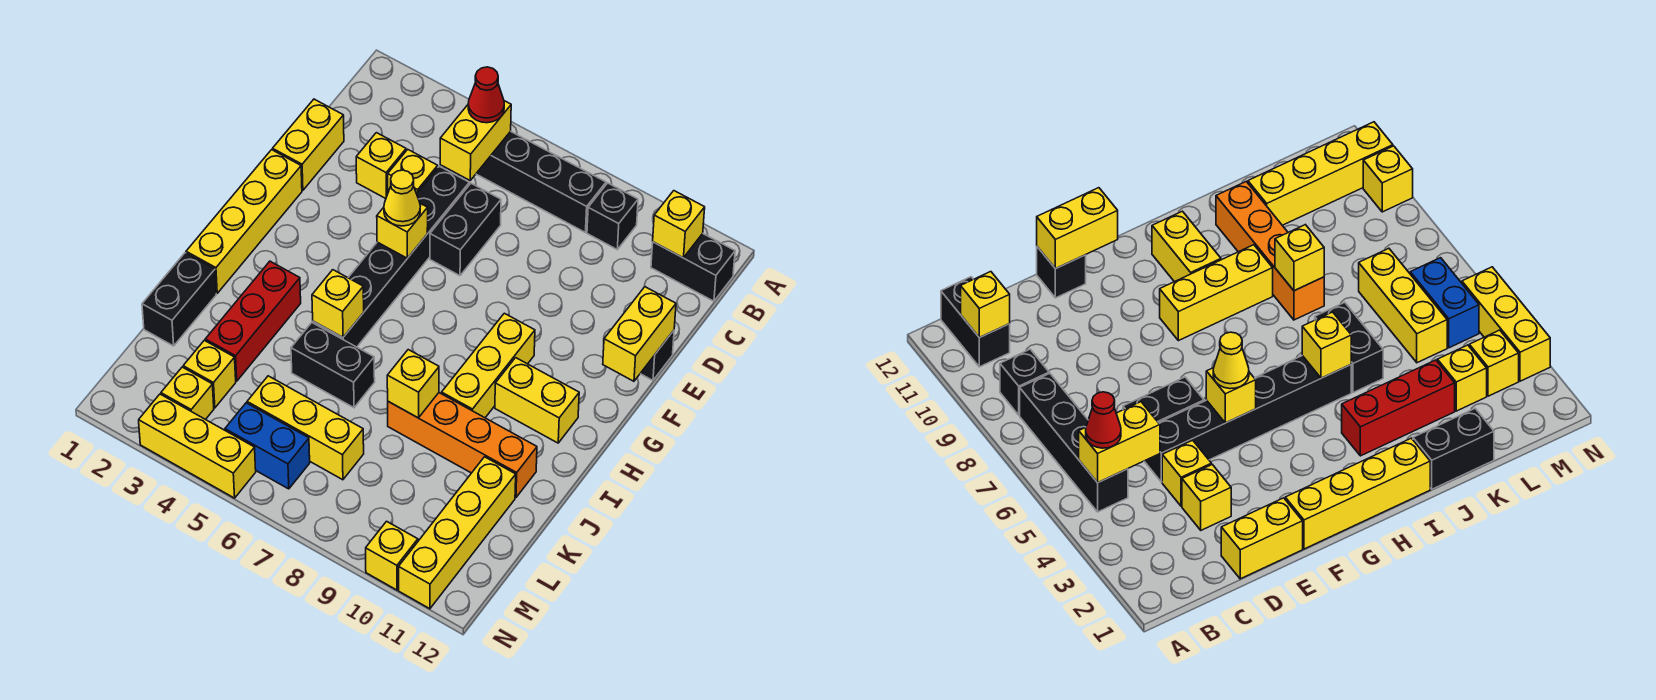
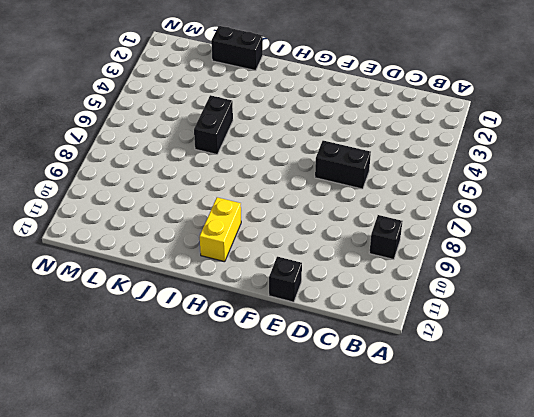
none -> black brick B5:B8 level 1
none -> black brick B11:B12 level 1
none -> yellow brick D1:E1 level 1
none -> yellow brick D3 level 1

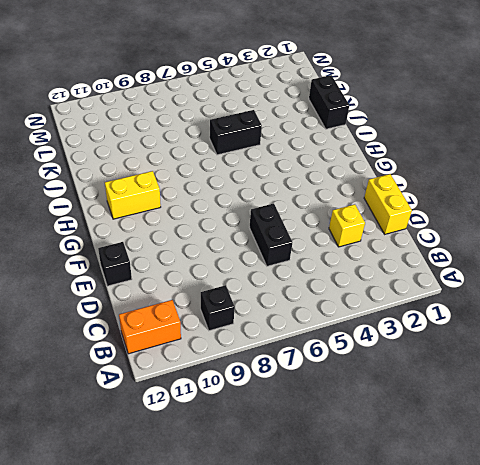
orange brick B11:B12 level 1 -> black brick B11:B12 level 1
none -> black brick B5:B8 level 1
none -> yellow brick D4 level 1
none -> black brick D5:I5 level 1
none -> yellow brick F1:I1 level 1

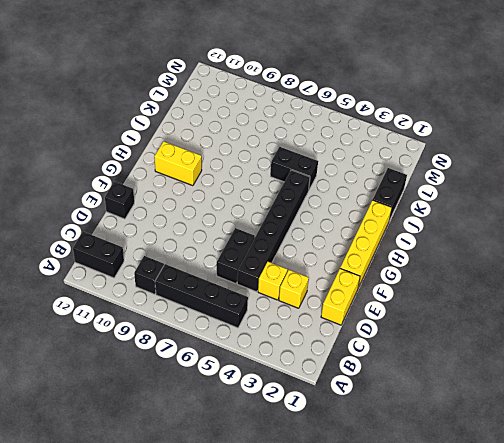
none -> yellow brick G9:I9 level 1
none -> red brick I3:K3 level 1
none -> orange brick J8:J11 level 1
none -> yellow brick K11:N11 level 1

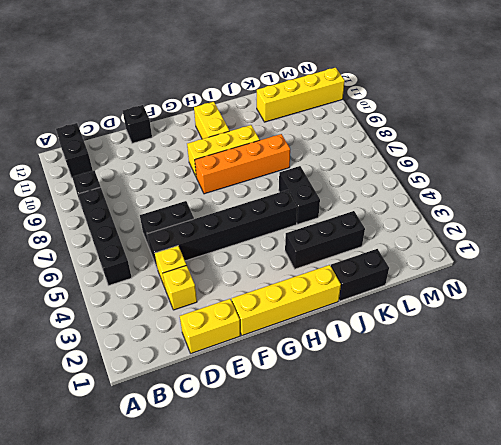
orange brick G8:J8 level 1 -> orange brick J8:J11 level 1
black brick I3:K3 level 1 -> red brick I3:K3 level 1
none -> yellow brick L3 level 1
none -> yellow brick L5:L7 level 1
none -> yellow brick M3 level 1
none -> blue brick M5:M6 level 1

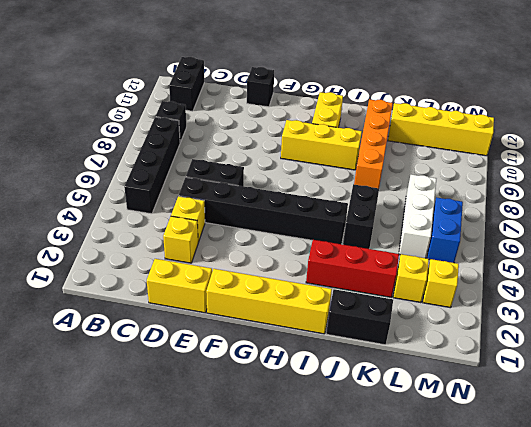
white brick L5:L7 level 1 -> yellow brick L5:L7 level 1
none -> yellow brick N3:N5 level 1
none -> yellow brick N10 level 1
none -> yellow brick B5:C5 level 2
none -> yellow brick B11 level 2

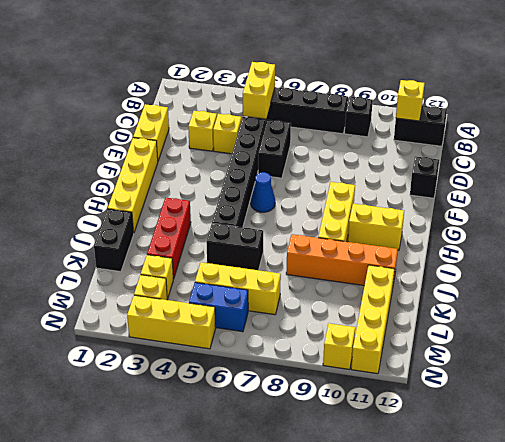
blue cone G6 level 1 -> none
none -> yellow brick E12:F12 level 2
none -> yellow brick F5 level 2
none -> yellow brick I5 level 2
none -> yellow brick J8 level 2

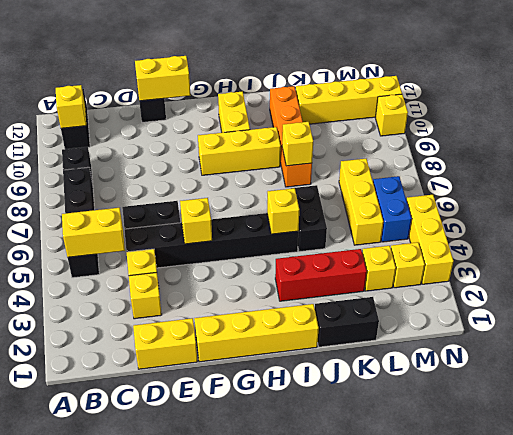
none -> red cone B5 level 3
none -> yellow cone F5 level 3

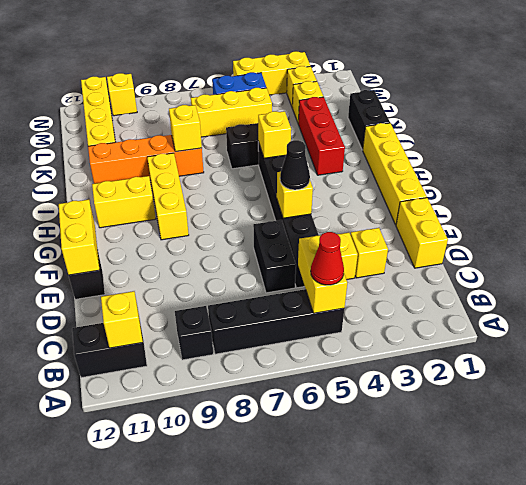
black cone F5 level 3 -> yellow cone F5 level 3

